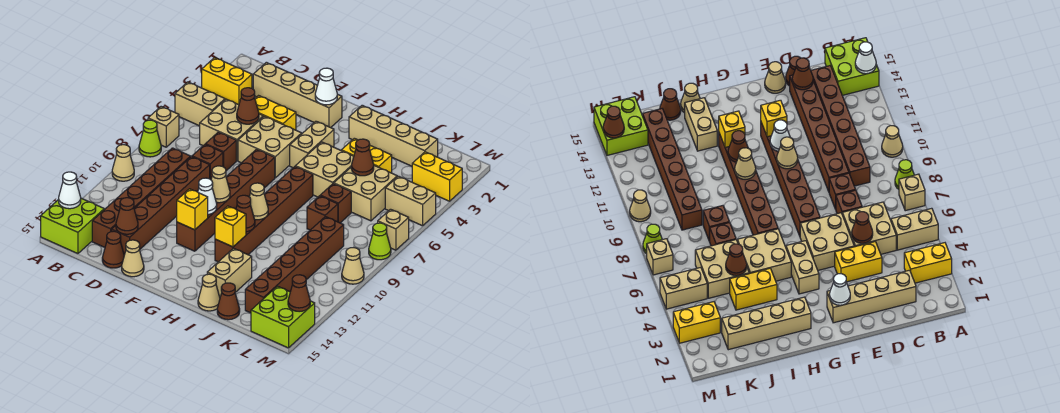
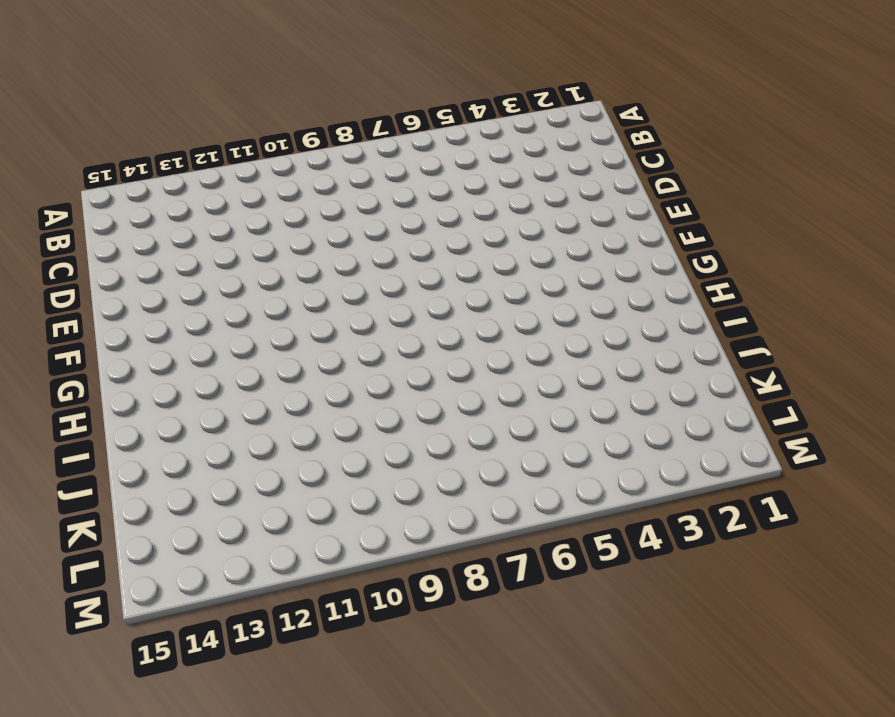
none -> yellow brick A3:B3 level 1
none -> tan brick A5:B5 level 1
none -> tan brick A7 level 1
none -> lime cone A8 level 1

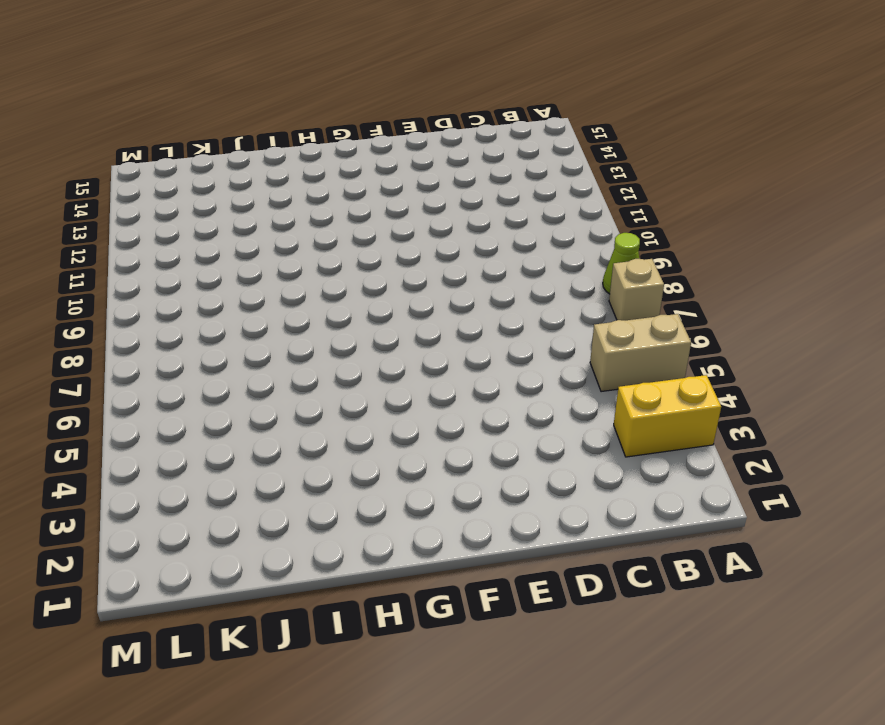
none -> tan cone A10 level 1
none -> lime brick A14:B15 level 1
none -> tan brick C2:F2 level 1
none -> tan brick C5:D6 level 1

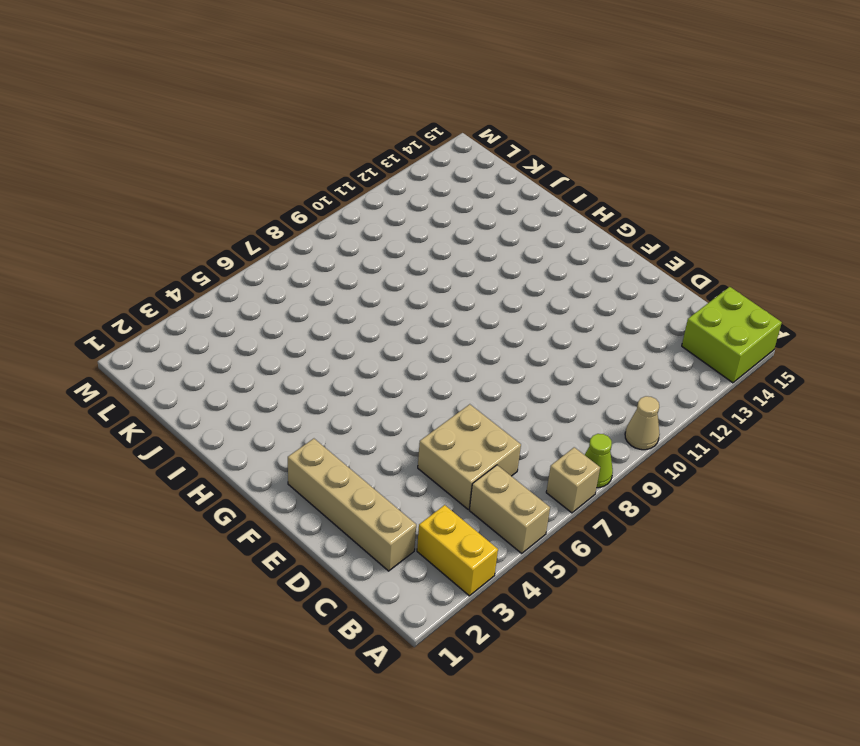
none -> brown brick C9:C14 level 1
none -> yellow brick D4:E4 level 1
none -> brown brick D7 level 1
none -> brown brick D8 level 1

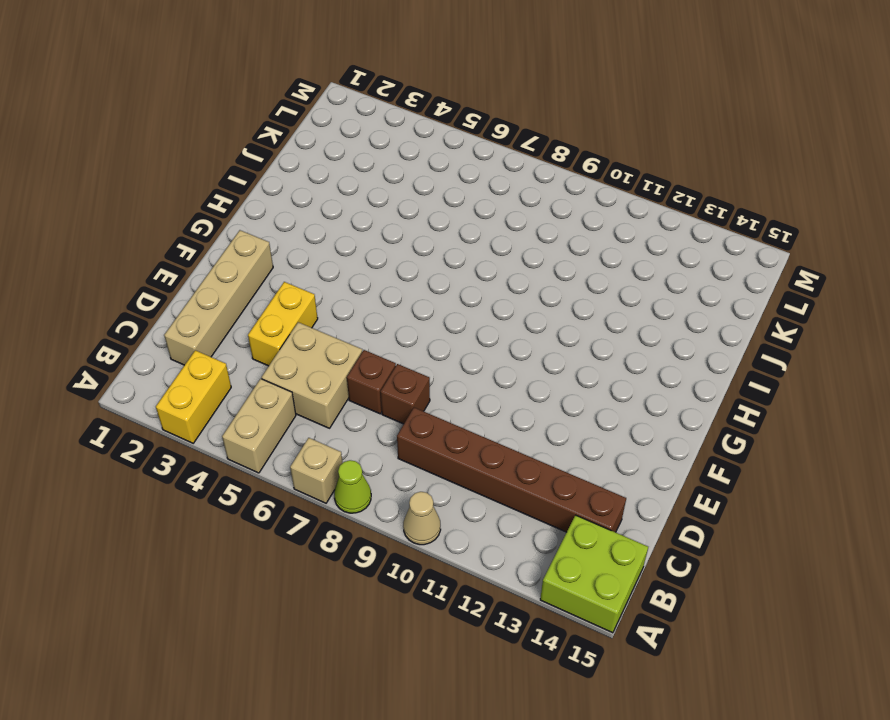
none -> brown brick D9:D14 level 1
none -> brown cone D15 level 1
none -> tan brick E5:F6 level 1
none -> tan cone E15 level 1

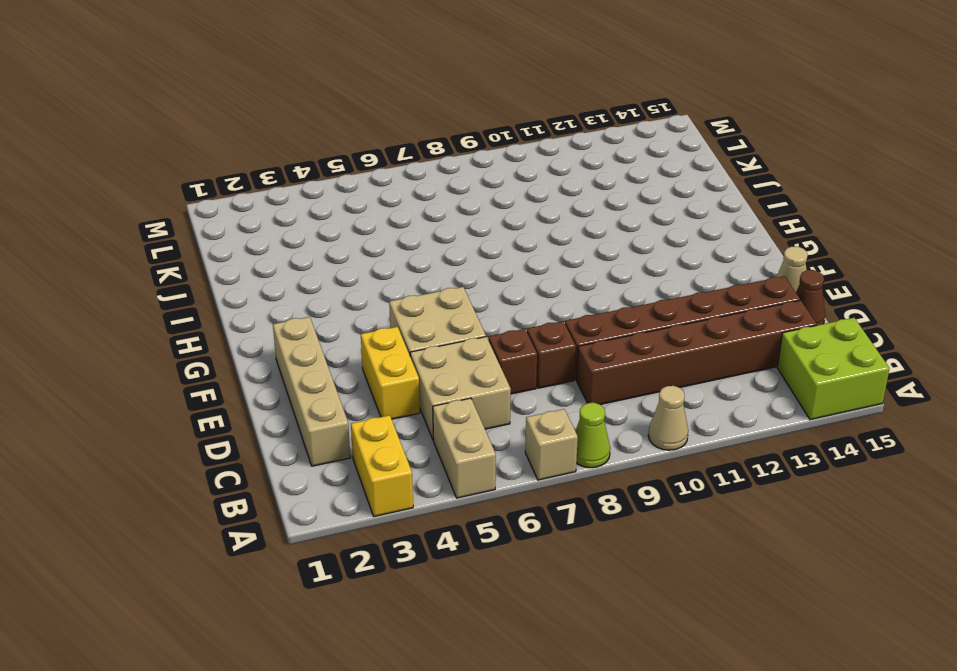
none -> brown brick F7:F12 level 1
none -> tan brick G4:G5 level 1
none -> tan brick H2:K2 level 1
none -> tan brick H5:I6 level 1

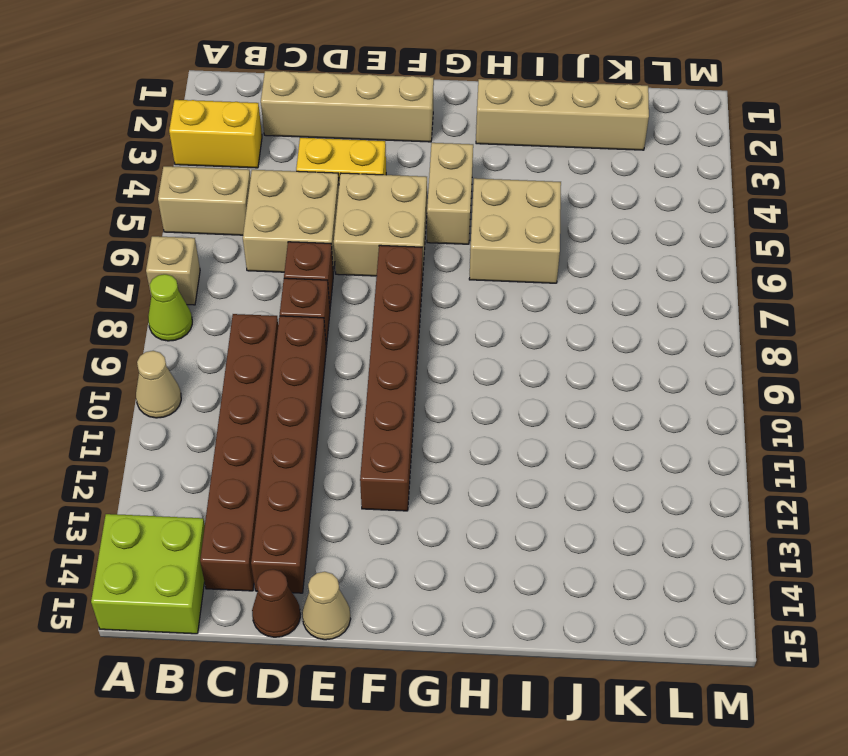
none -> brown brick H7:H12 level 1
none -> yellow brick I4:J4 level 1
none -> tan brick I13:I14 level 1
none -> tan cone I15 level 1

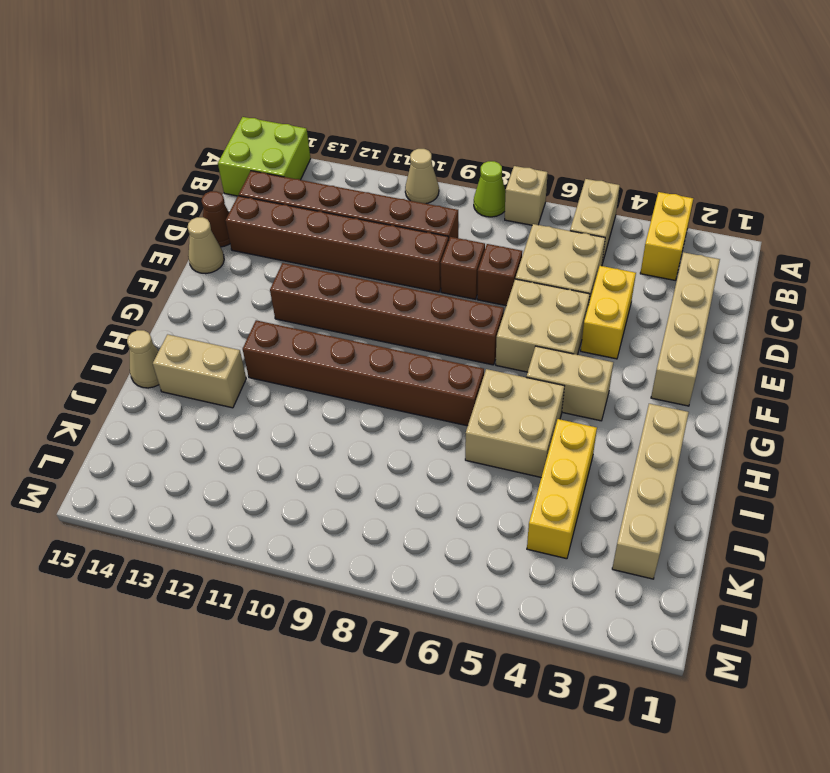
yellow brick I4:K4 level 1 -> yellow brick I4:J4 level 1
none -> tan brick J5:K6 level 1
none -> brown brick J7 level 1
none -> brown brick J8 level 1
none -> brown cone J15 level 1

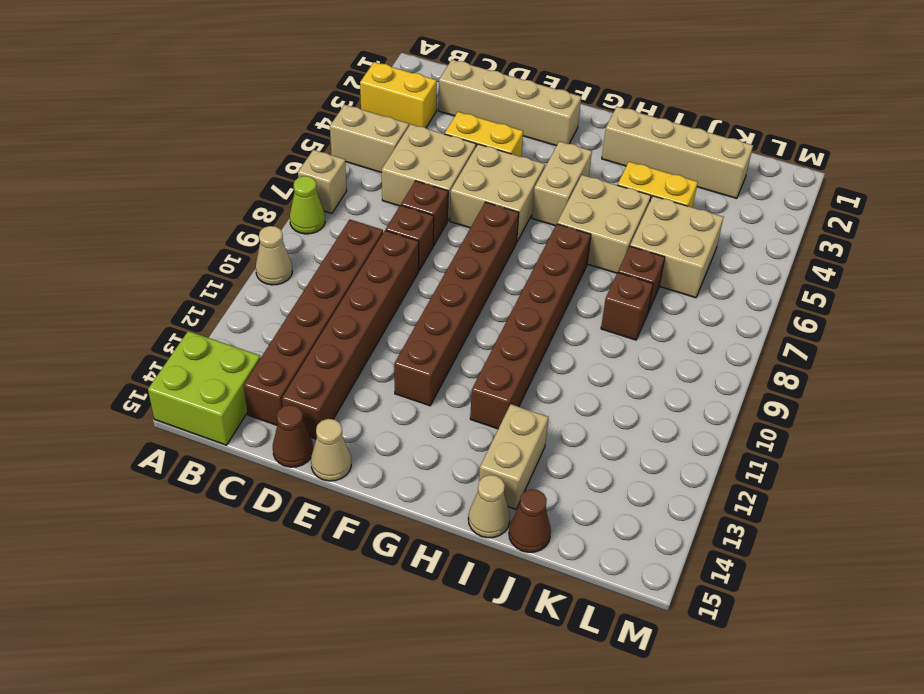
none -> brown brick K9:K14 level 1
none -> yellow brick L3:M3 level 1
none -> tan brick L5:M5 level 1
none -> lime brick L14:M15 level 1

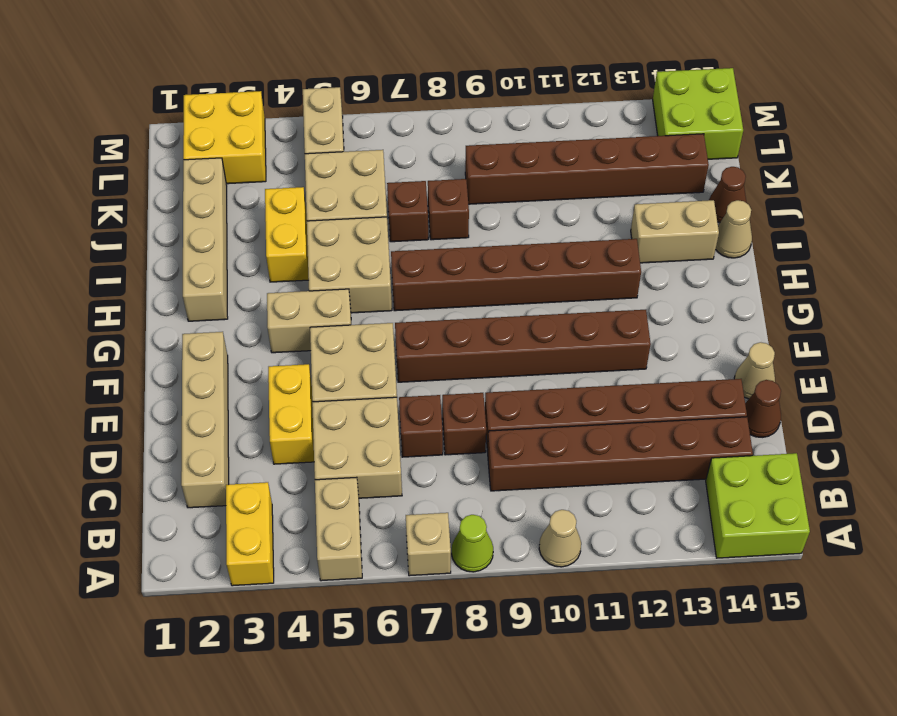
yellow brick L2:M3 level 1 -> yellow brick L3:M3 level 1
none -> tan brick M7 level 1
none -> lime cone M8 level 1
none -> tan cone M10 level 1
none -> white cone A14 level 2

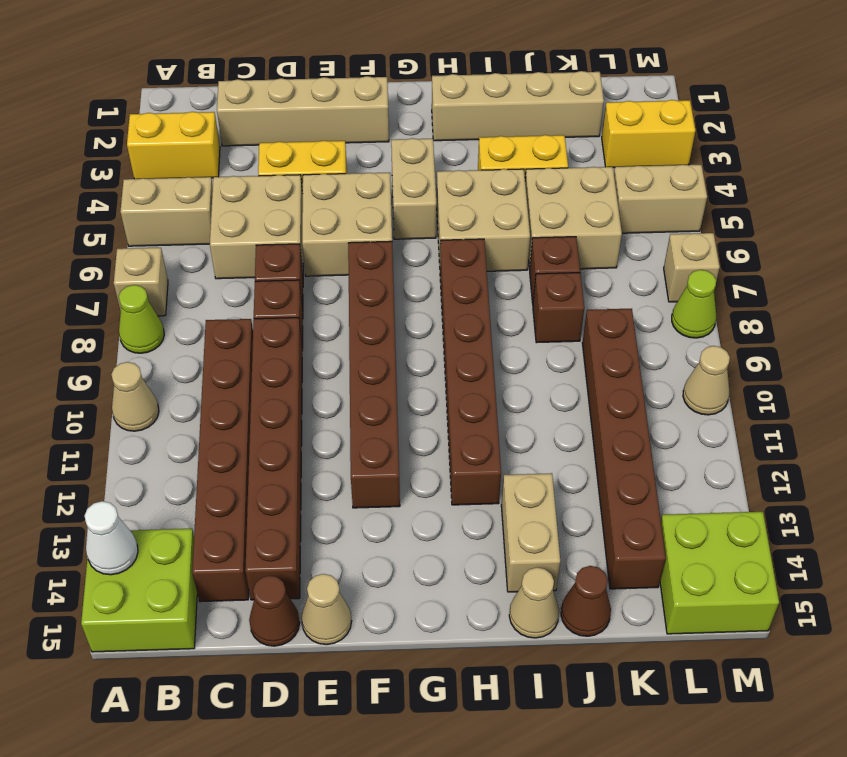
none -> brown cone D5 level 2
none -> brown cone D14 level 2
none -> white cone F2 level 2
none -> tan cone F10 level 2

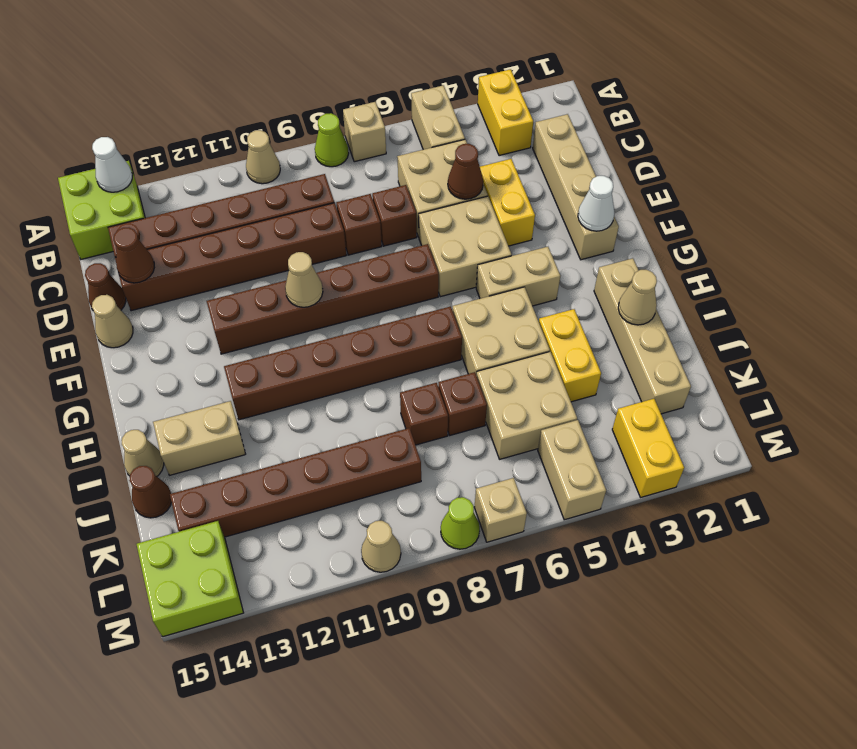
tan cone I2 level 2 -> tan cone H10 level 2
none -> white cone F11 level 2
none -> yellow brick F12 level 2
none -> brown cone H11 level 2
none -> yellow brick H12 level 2

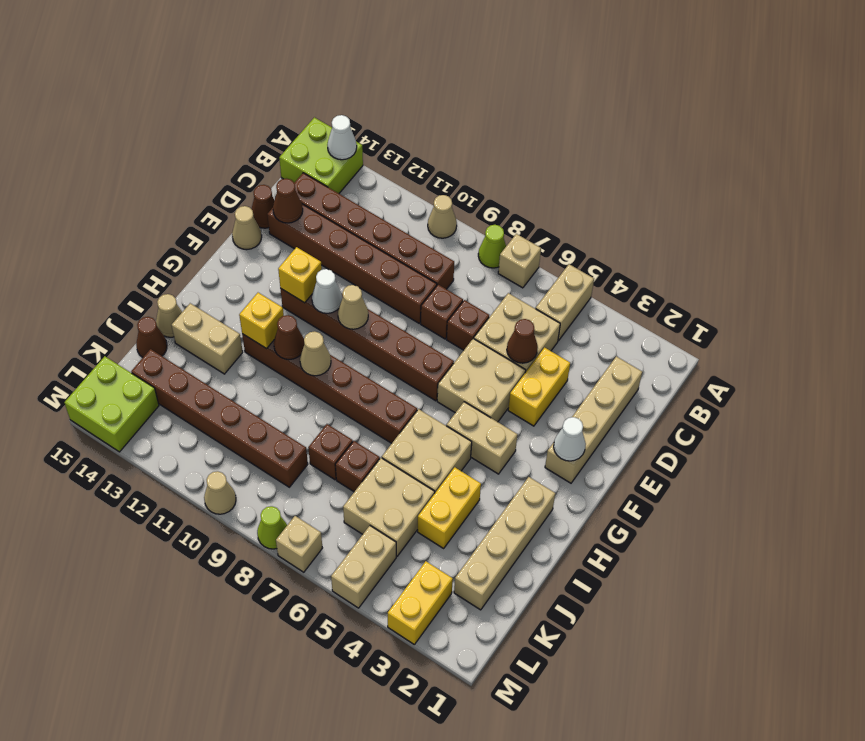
none -> yellow brick A3:B3 level 1
none -> brown cone J5 level 2
none -> brown cone M14 level 2

